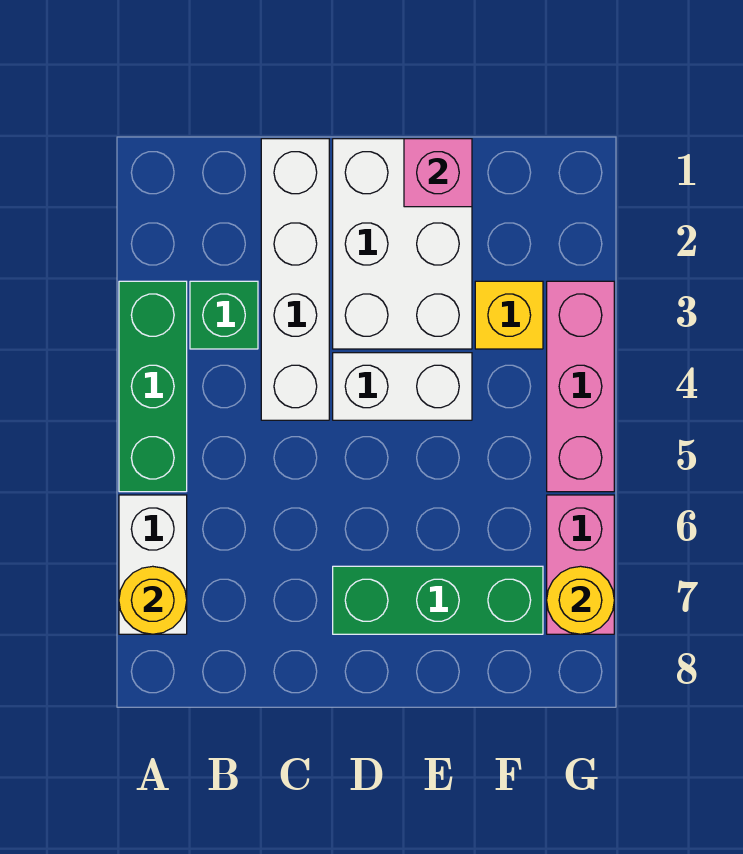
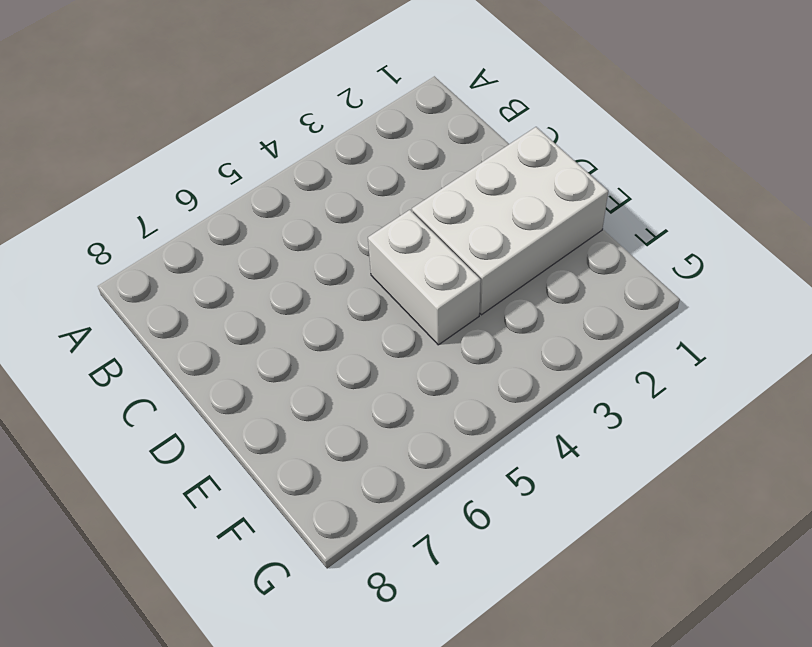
none -> green brick A3:A5 level 1
none -> white brick A6:A7 level 1
none -> green brick B3 level 1

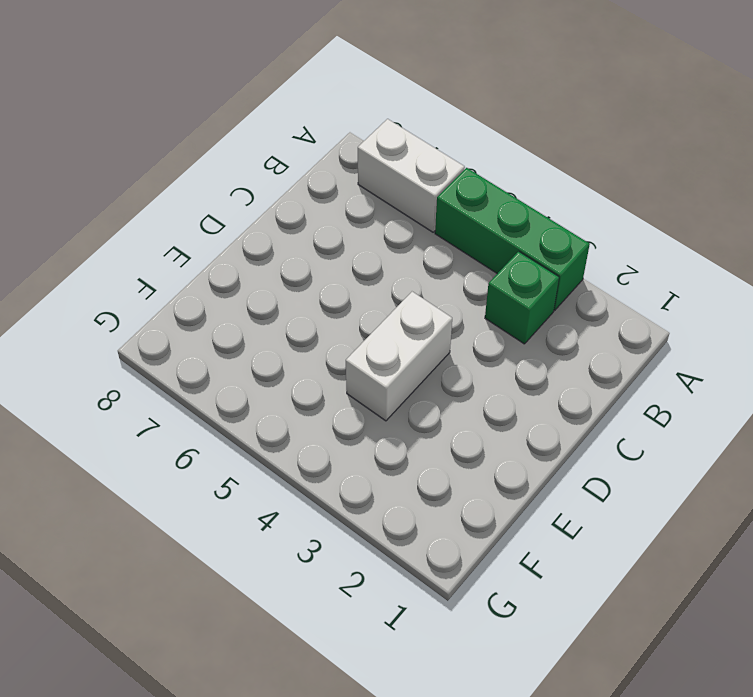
none -> white brick C1:C4 level 1
none -> white brick D1:E3 level 1
none -> green brick D7:F7 level 1

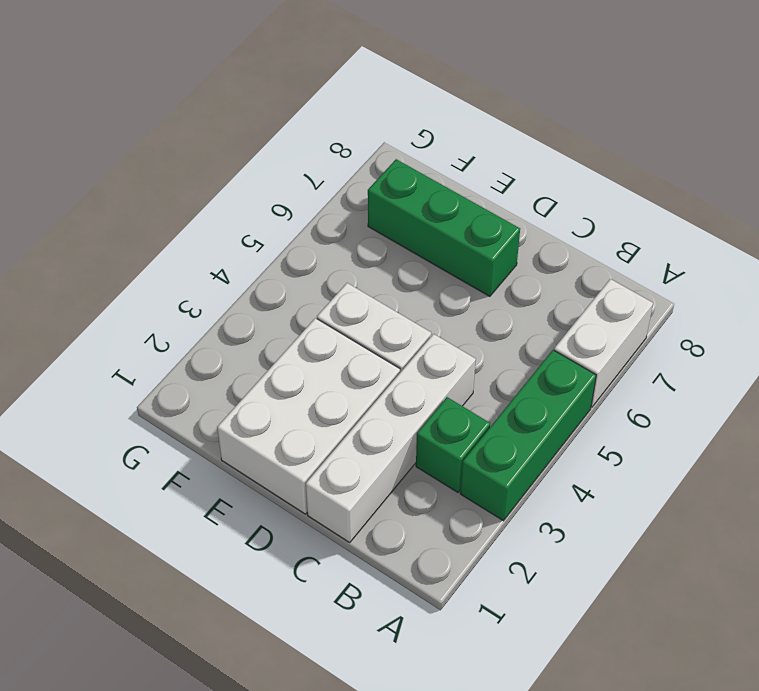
none -> yellow brick F3 level 1
none -> pink brick G3:G5 level 1
none -> pink brick G6:G7 level 1

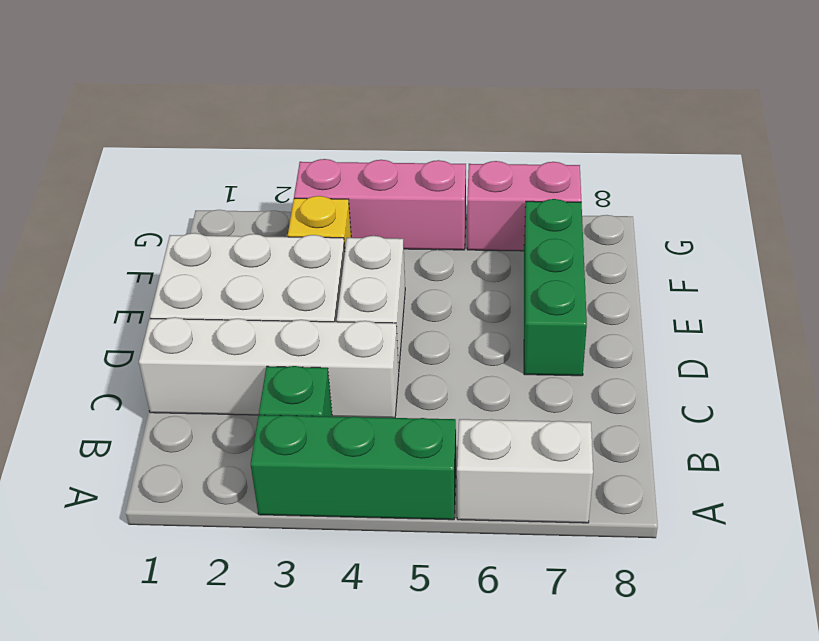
none -> yellow round brick A7 level 2
none -> pink brick E1 level 2
none -> yellow round brick G7 level 2

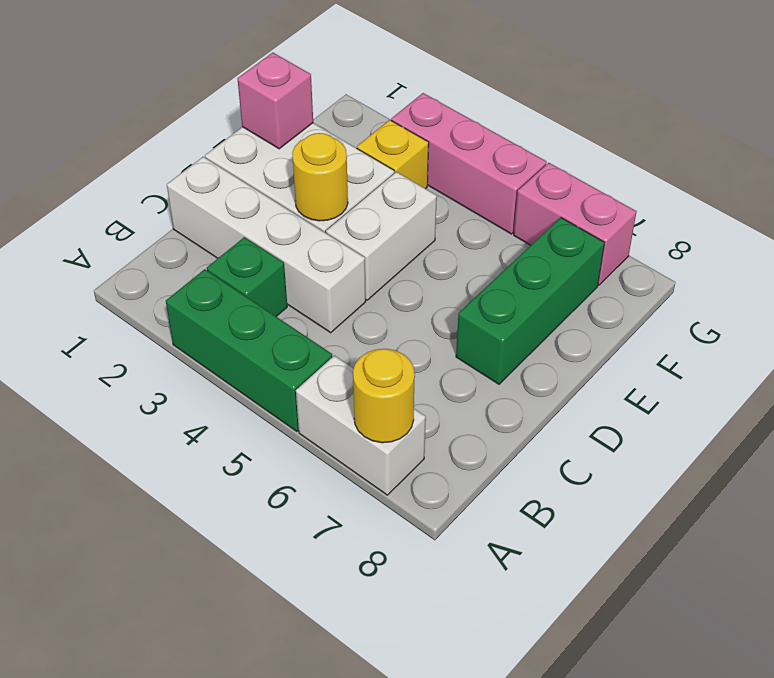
yellow round brick D3 level 2 -> yellow round brick G7 level 2

